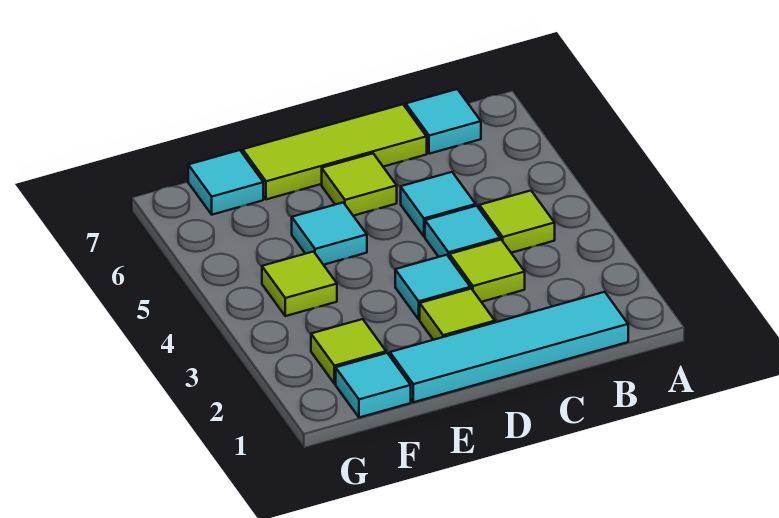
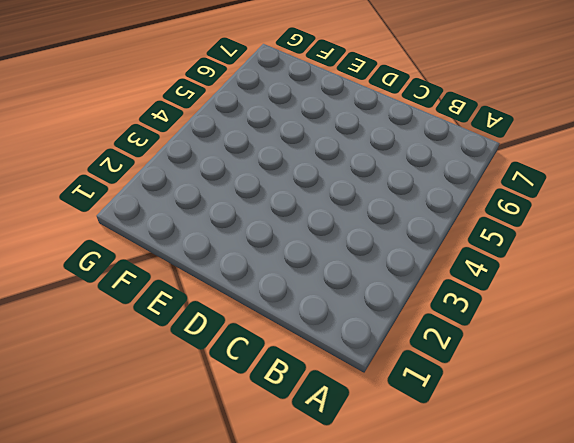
none -> cyan tile B1:E1 level 1
none -> lime tile B4 level 1
none -> cyan tile B7 level 1

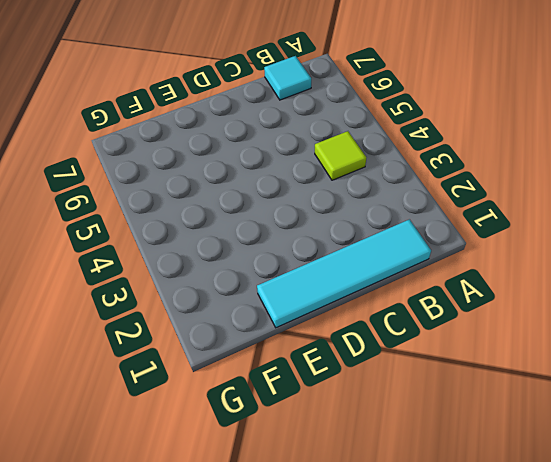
none -> lime tile C3 level 1
none -> cyan tile C4 level 1
none -> cyan tile C5 level 1

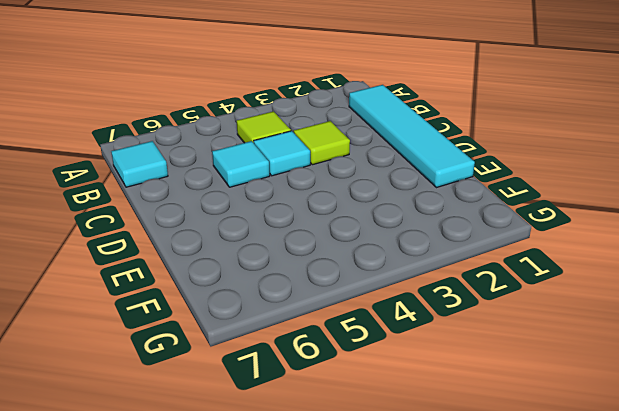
none -> lime tile C7:E7 level 1
none -> lime tile D2 level 1
none -> cyan tile D3 level 1

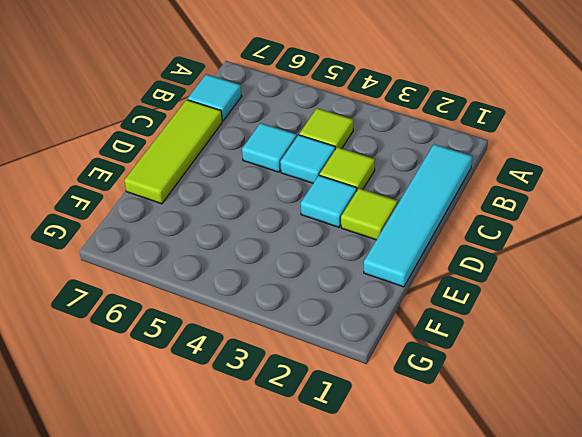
none -> lime tile D6 level 1
none -> cyan tile E5 level 1
none -> cyan tile F1 level 1

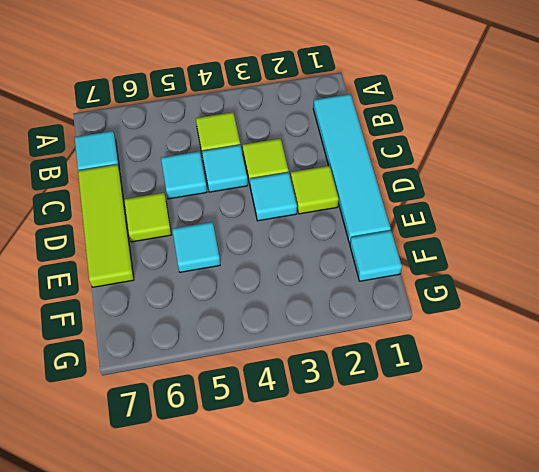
none -> lime tile F2 level 1
none -> lime tile F4 level 1
none -> cyan tile F7 level 1

